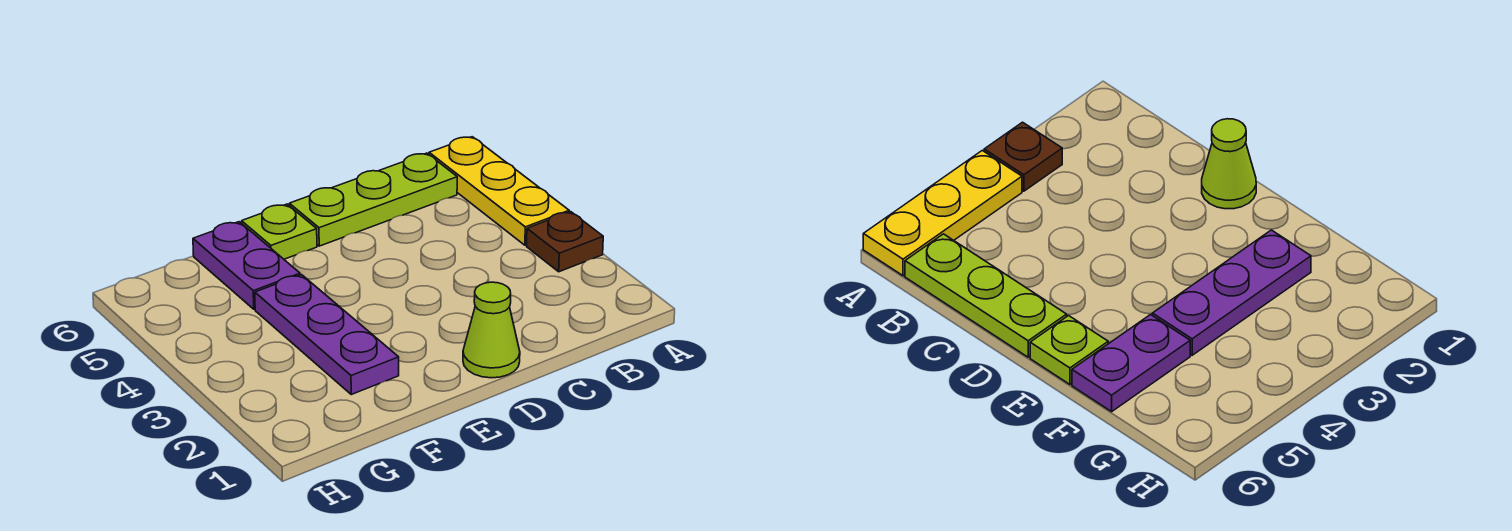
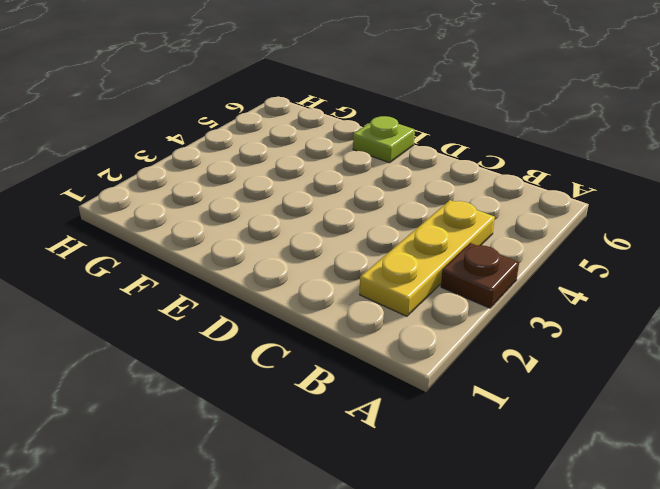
yellow plate B2:B4 level 1 -> yellow plate A4:A6 level 1
none -> lime plate B6:D6 level 1
none -> lime cone D1 level 1

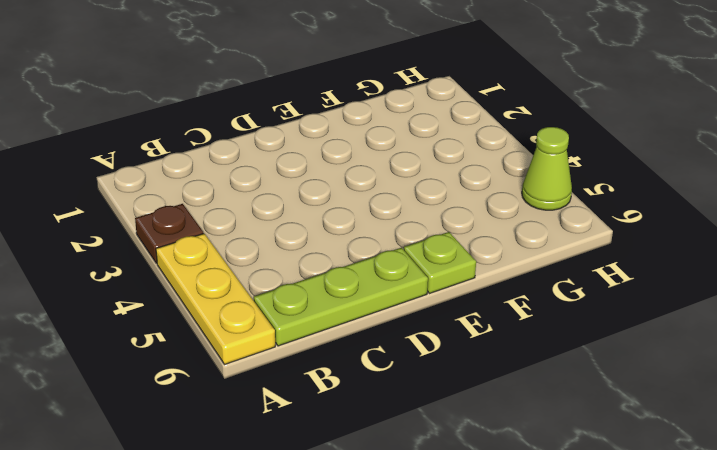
lime cone H5 level 1 -> lime cone D1 level 1
none -> purple plate F2:F4 level 1
none -> purple plate F5:F6 level 1

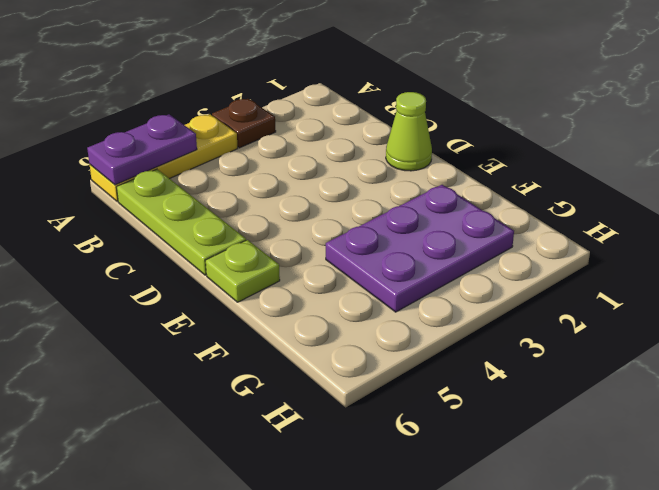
purple plate A5:A6 level 2 -> purple plate F5:F6 level 1
purple plate F2:G4 level 1 -> purple plate F2:F4 level 1

